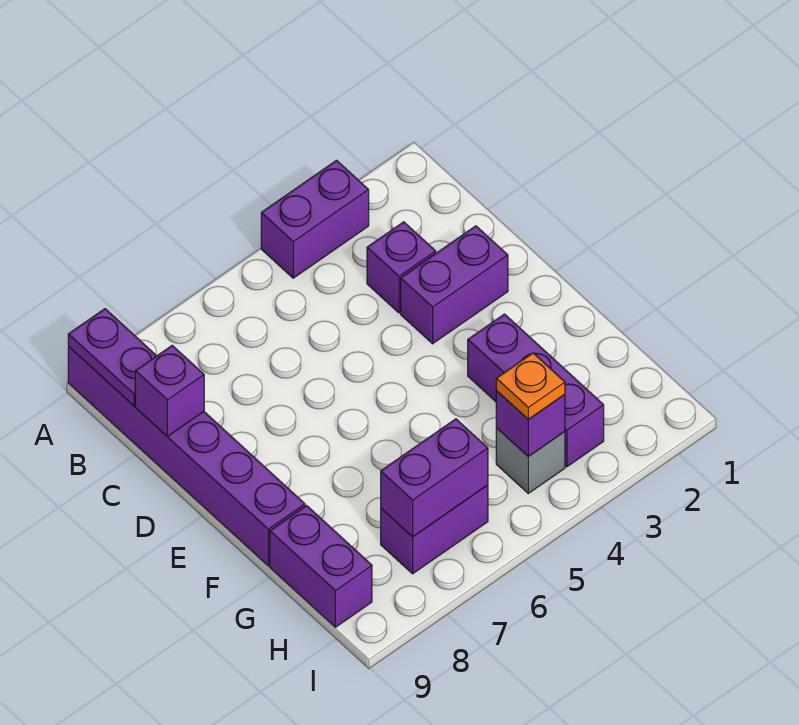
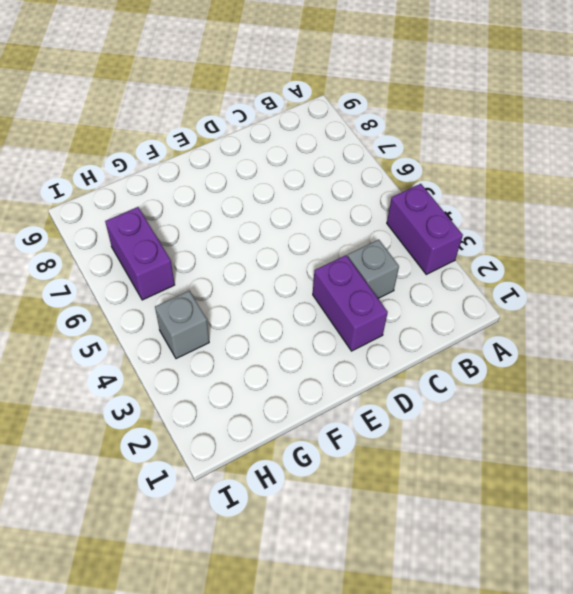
grey brick C3 level 1 -> purple brick C3 level 1
none -> purple brick A9:F9 level 1
none -> purple brick F3:H3 level 1
none -> purple brick G9:H9 level 1

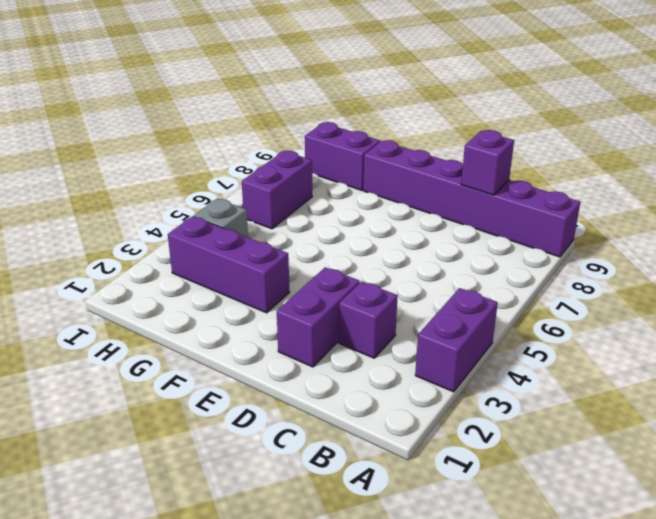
none -> purple plate A9:B9 level 2
none -> purple brick H4 level 2
none -> purple brick H6:H7 level 2

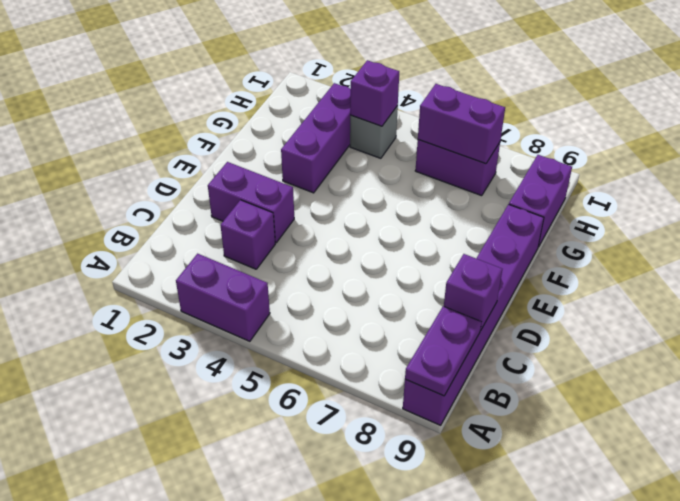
none -> orange plate H4 level 3

